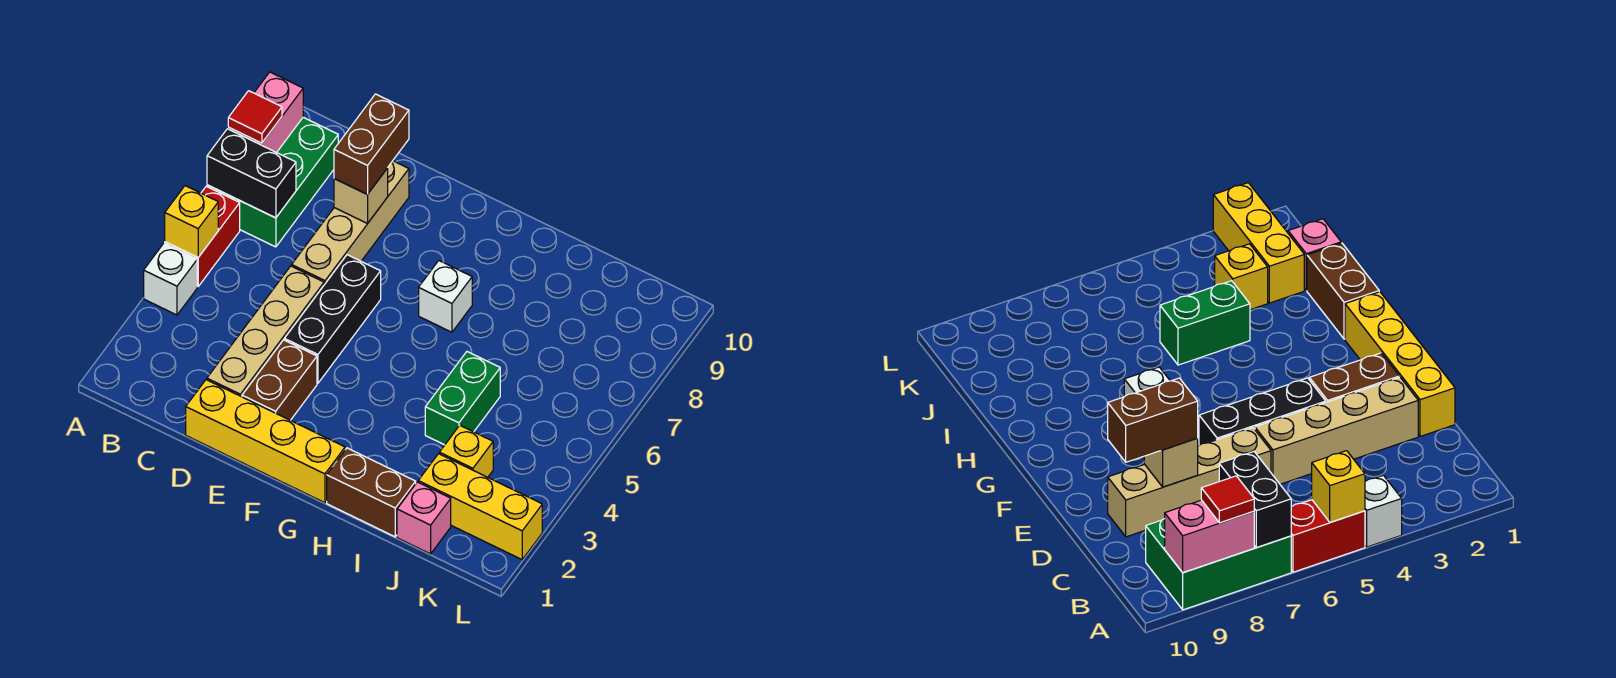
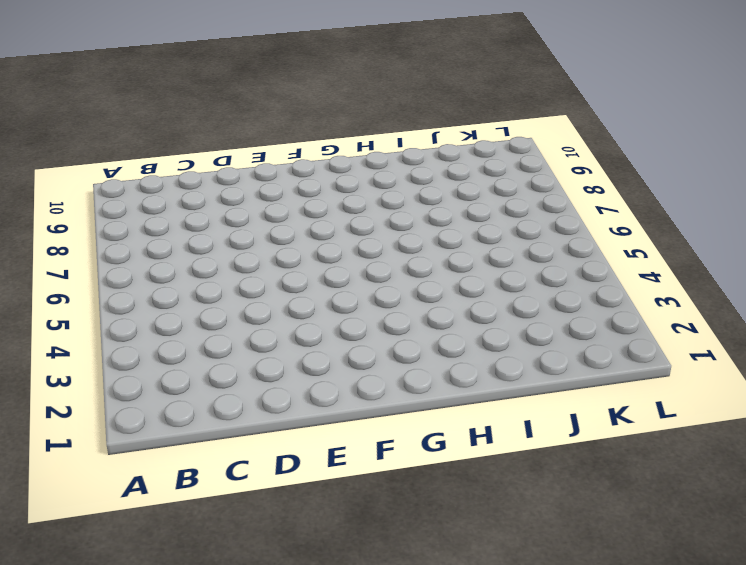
none -> white brick A4 level 1
none -> red brick A5:A6 level 1
none -> green brick A7:B9 level 1

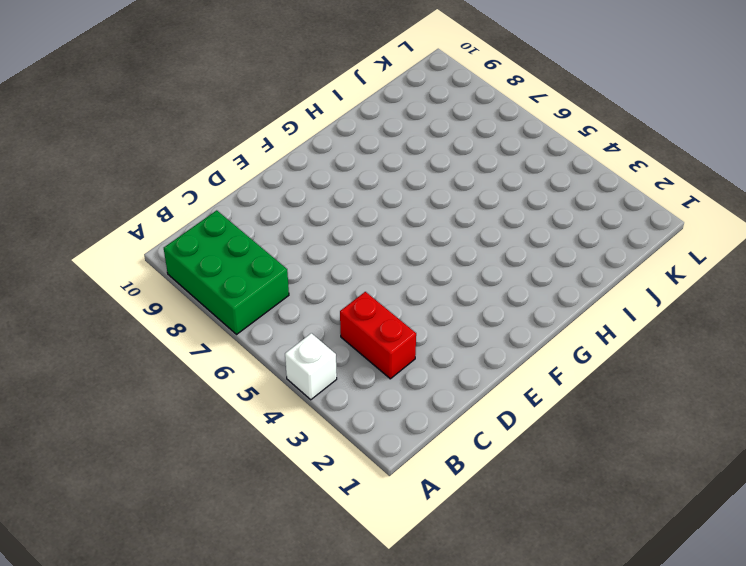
red brick C3:C4 level 1 -> red brick A5:A6 level 1
none -> yellow brick D1:G1 level 1
none -> tan brick D2:D5 level 1
none -> tan brick D6:D9 level 1

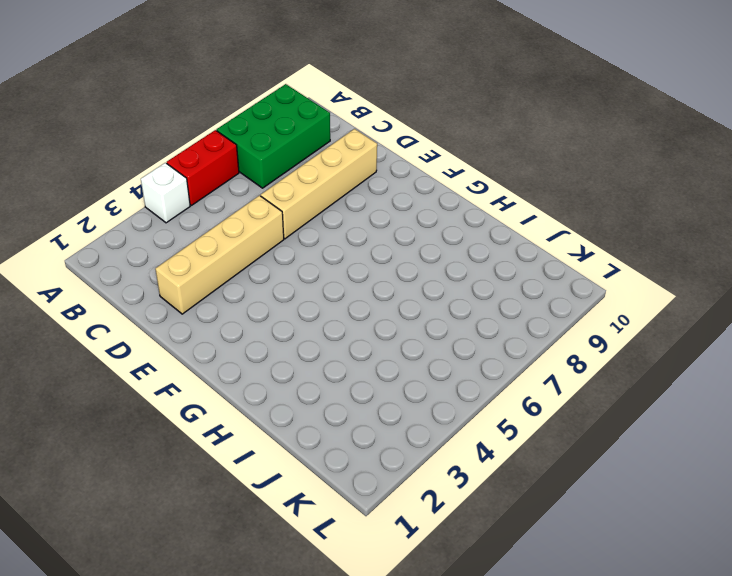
none -> yellow brick D1:G1 level 1
none -> brown brick E2:E3 level 1
none -> black brick E4:E6 level 1

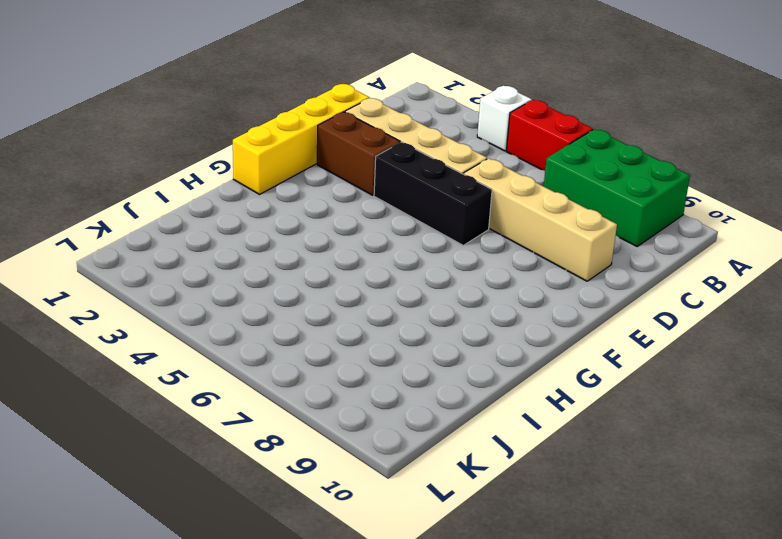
none -> white brick G7 level 1
none -> brown brick H1:I1 level 1
none -> green brick I4:I5 level 1

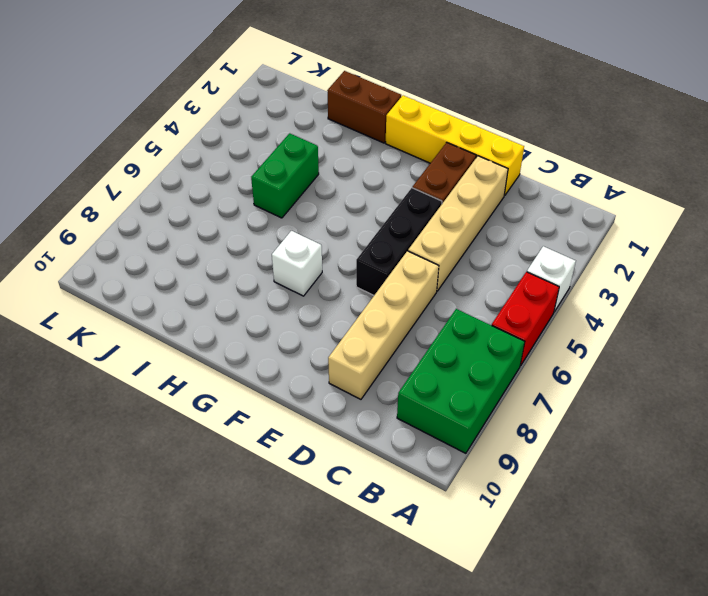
none -> pink brick J1 level 1
none -> yellow brick J2:L2 level 1
none -> yellow brick J3 level 1

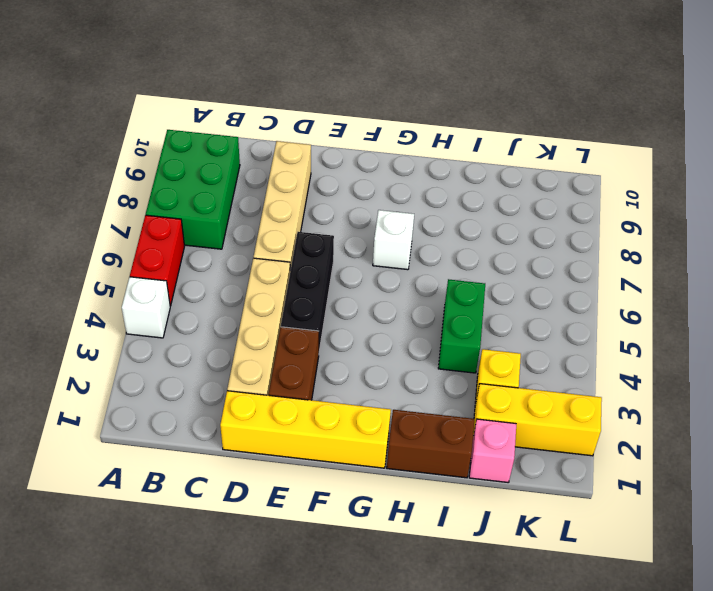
none -> yellow brick A5 level 2
none -> black brick A7:B7 level 2
none -> pink brick A8:A9 level 2

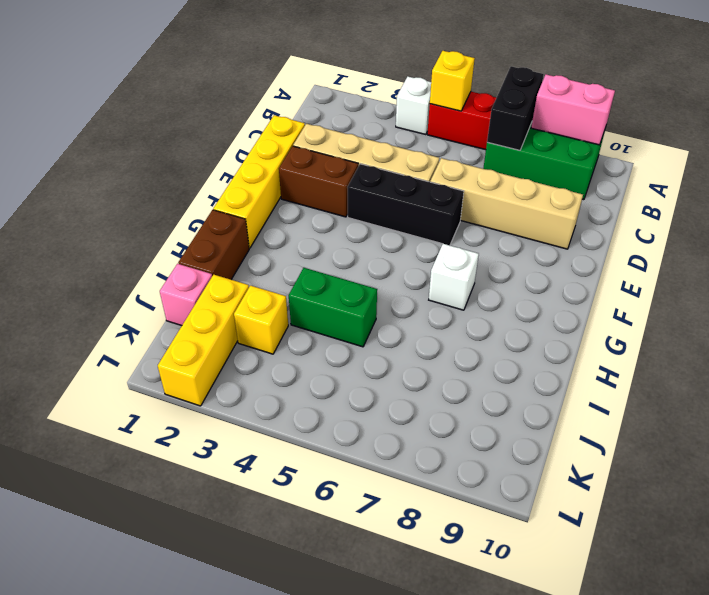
none -> tan brick D8 level 2
none -> red tile A8 level 3
none -> brown brick D8:D9 level 3

